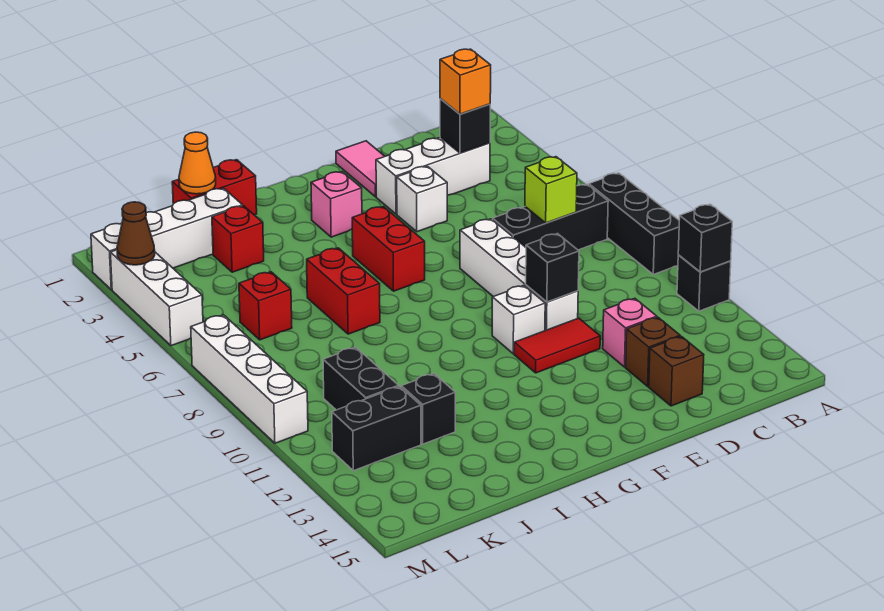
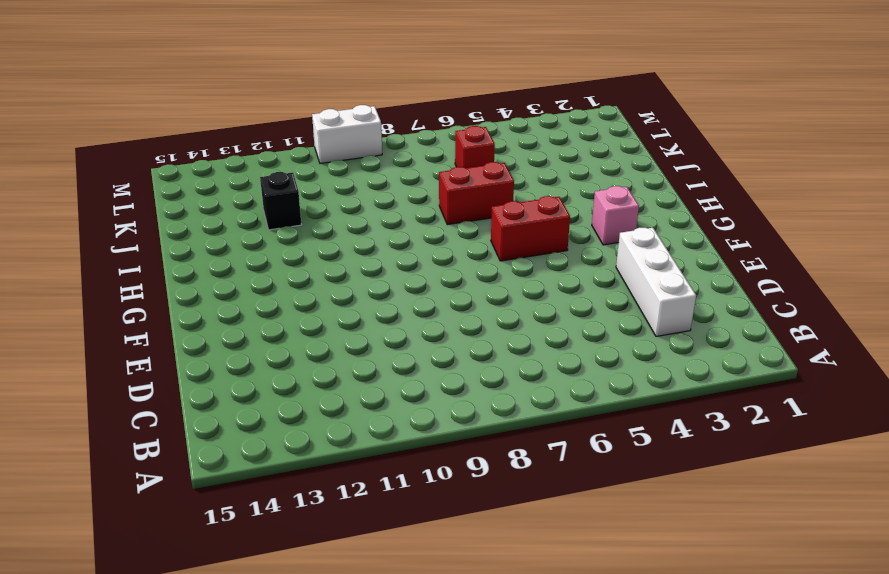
white brick M9:M10 level 1 -> white brick M7:M10 level 1
none -> black brick A7:A9 level 1
none -> black brick A11 level 1
none -> black brick B7:D7 level 1
none -> pink brick D12 level 1

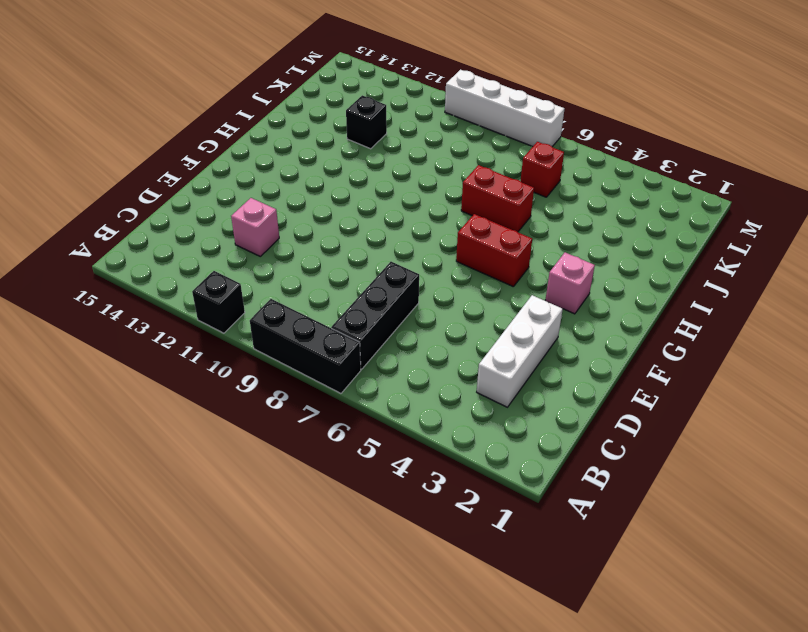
none -> brown brick D13 level 1
none -> brown brick D14 level 1
none -> pink tile E1:E2 level 1
none -> white brick E4 level 1

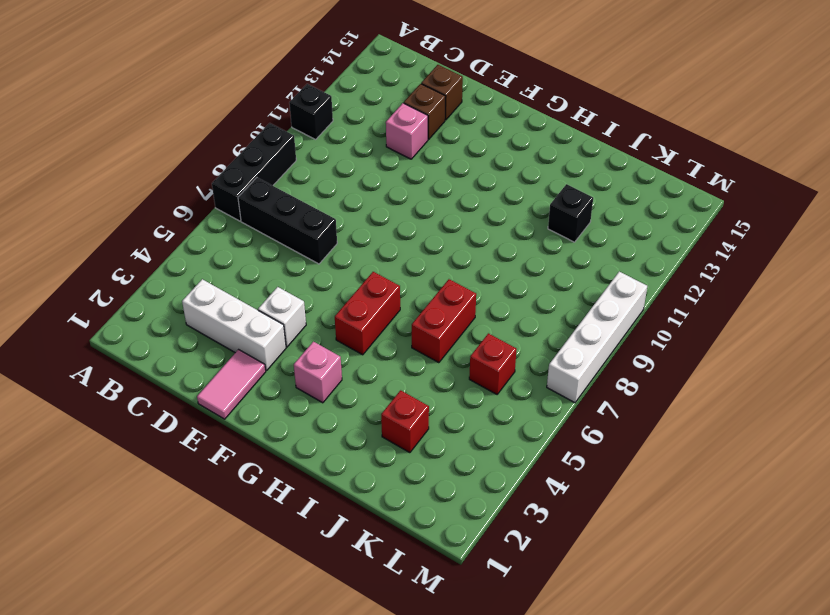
none -> white brick E7:E10 level 1
none -> red tile E11:F11 level 1
none -> white brick F10 level 1
none -> red brick I1:J1 level 1

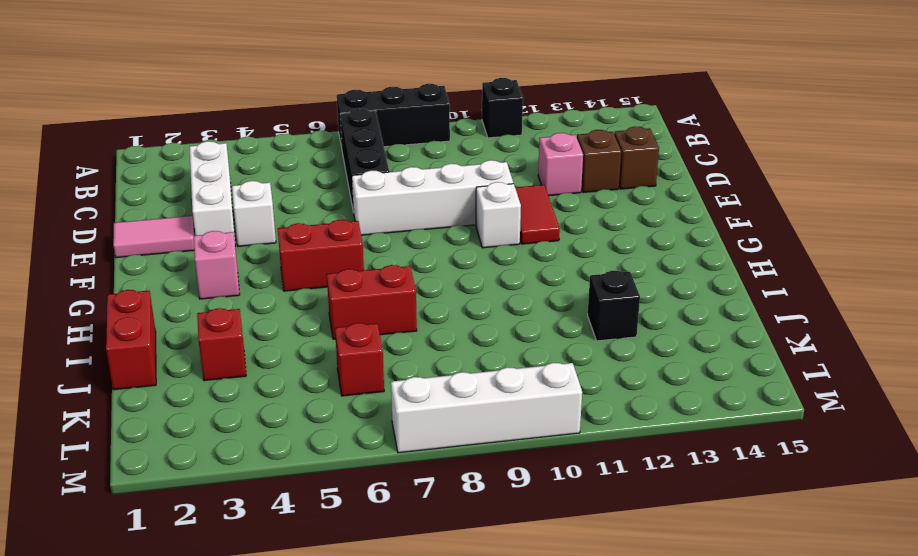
none -> white brick J2:M2 level 1
none -> black brick K10:K11 level 1
none -> black brick K12:L12 level 1
none -> white brick M3:M5 level 1

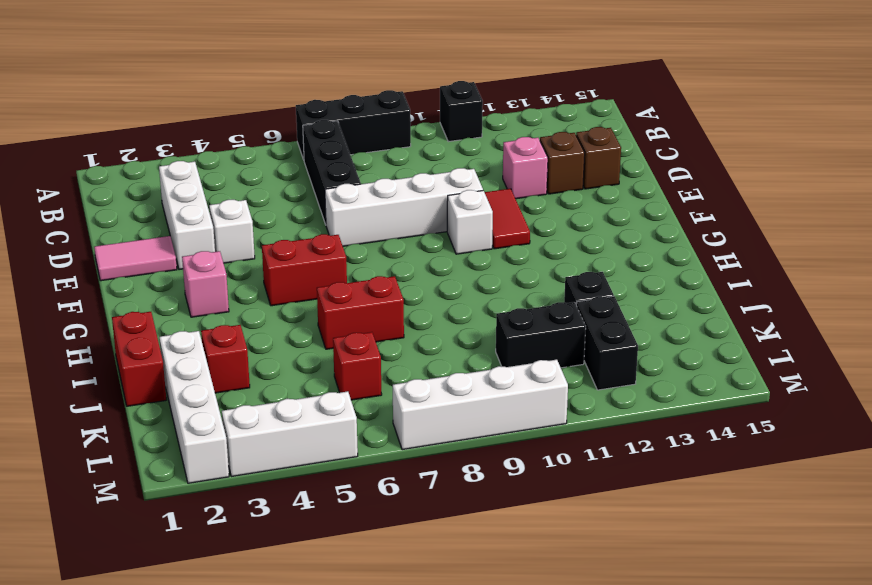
none -> black brick A11 level 2
none -> black brick C3 level 2
none -> lime brick C7 level 2
none -> black brick E10 level 2

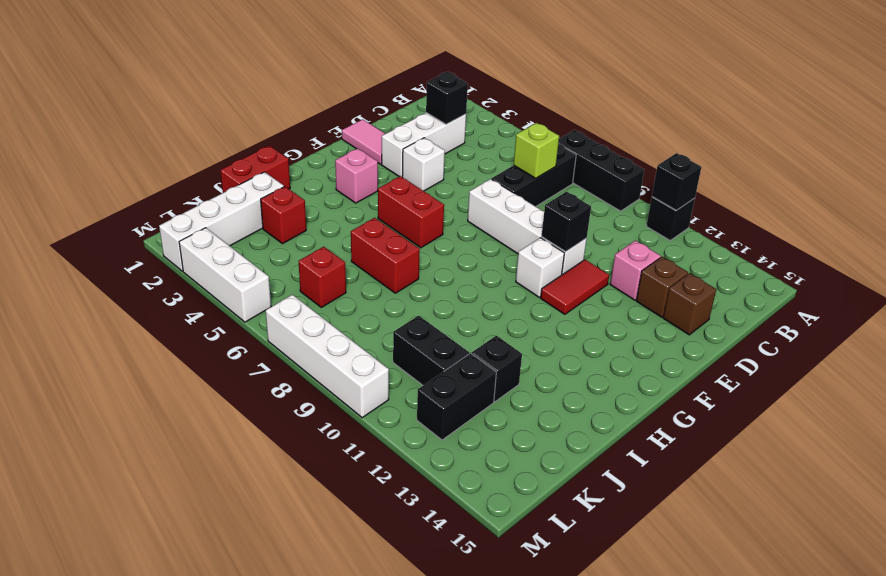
none -> orange cone J1 level 2
none -> brown cone M3 level 2
none -> orange brick C3 level 3

